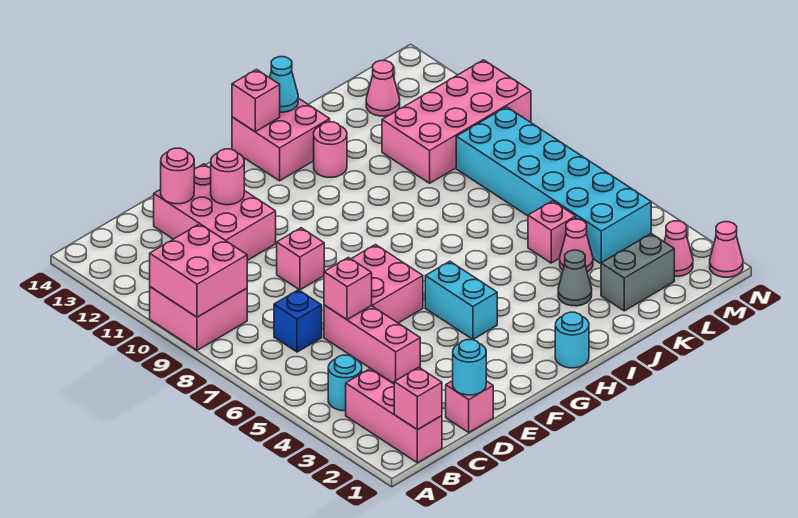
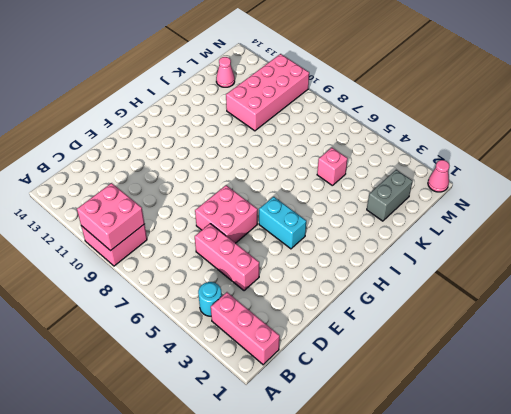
none -> blue brick C7 level 1
none -> pink brick D1 level 1
none -> pink brick D11:E13 level 1
none -> pink brick E9 level 1

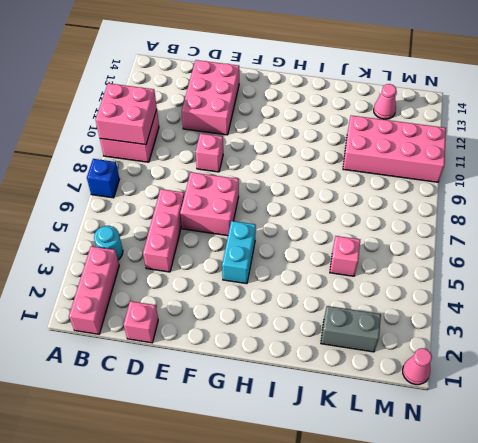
blue brick A7 level 1 -> blue brick C7 level 1
none -> cyan round brick H1 level 1
none -> pink brick H13:I14 level 1
none -> pink round brick I12 level 1
none -> grey cone J3 level 1

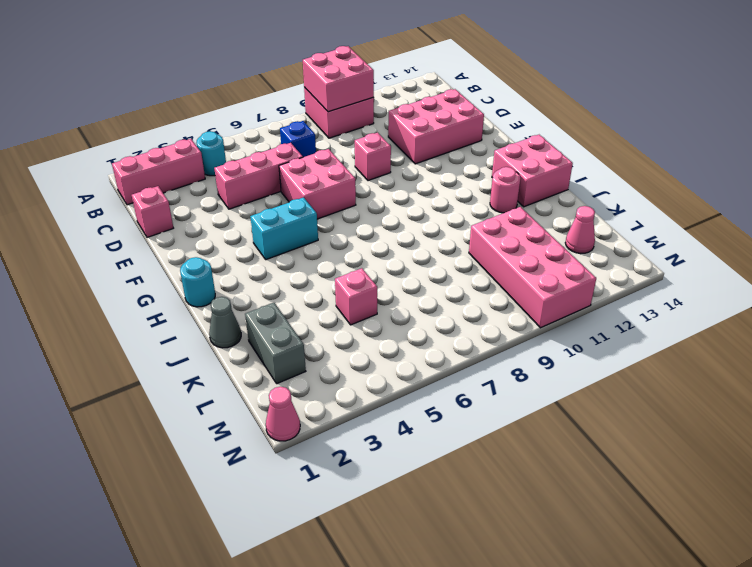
grey cone J1 level 1 -> grey cone J3 level 1
none -> pink cone K4 level 1
none -> cyan brick L4:M9 level 1
none -> pink cone M2 level 1
none -> pink brick B1 level 2

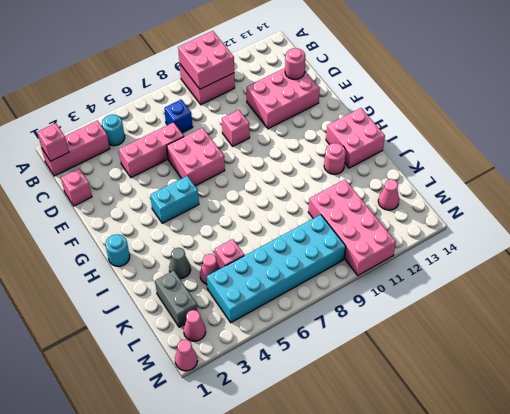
none -> cyan round brick D1 level 2
none -> pink brick D6 level 2
none -> pink round brick E12 level 2
none -> pink brick H14 level 2

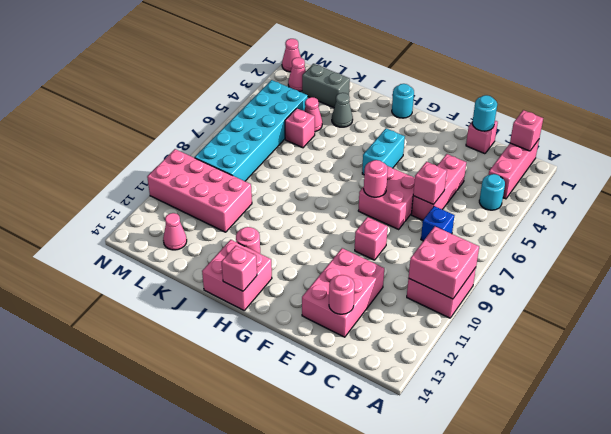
pink round brick F7 level 2 -> pink round brick E12 level 2
none -> cyan cone I14 level 2

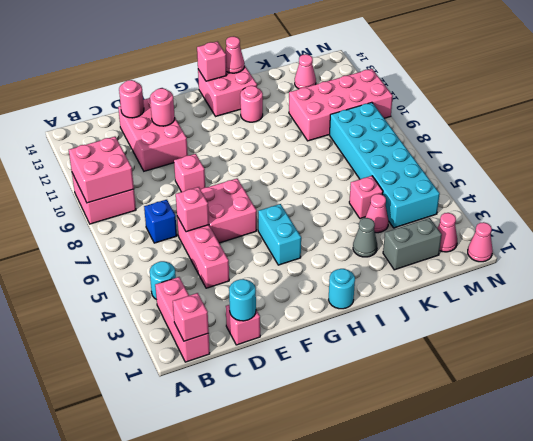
pink cone I14 level 2 -> cyan cone I14 level 2

